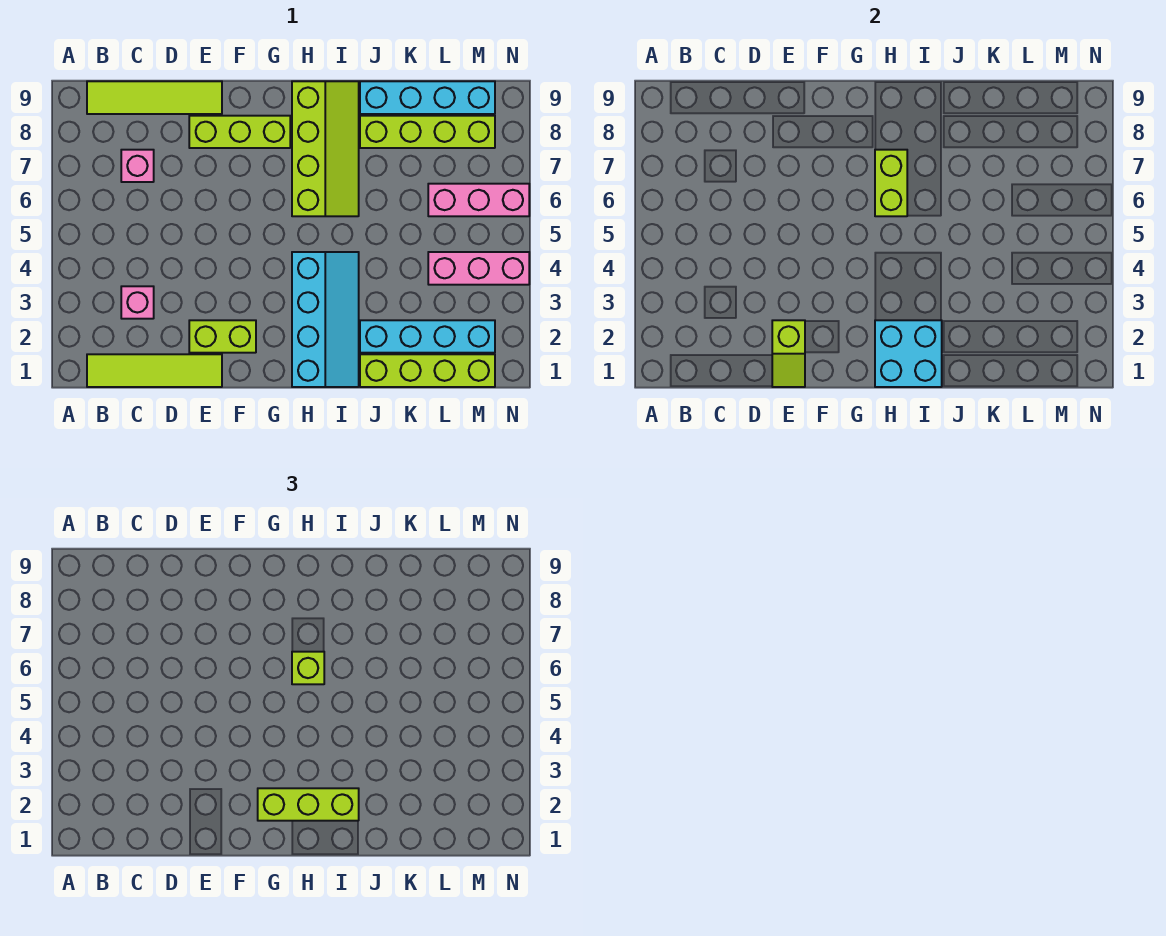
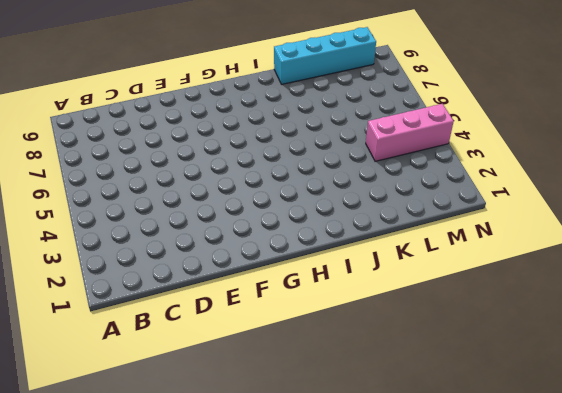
none -> lime tile B1:E1 level 1
none -> lime tile B9:E9 level 1
none -> pink brick C3 level 1

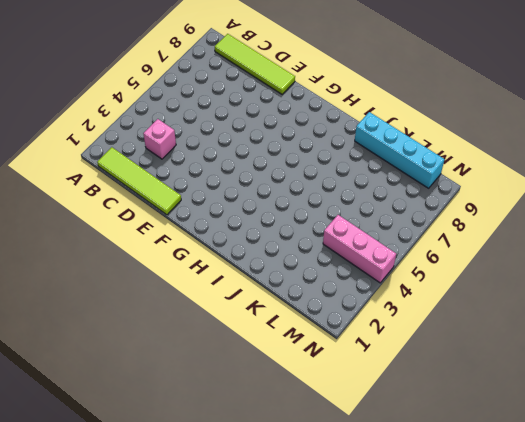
none -> pink brick C7 level 1
none -> lime brick E2:F2 level 1
none -> lime brick E8:G8 level 1

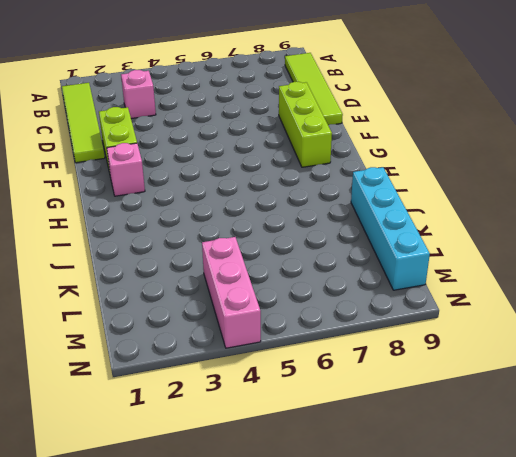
pink brick G2 level 1 -> pink brick C7 level 1
none -> cyan slope H1:I4 level 1 top H
none -> lime slope H6:I9 level 1 top H
none -> lime brick J1:M1 level 1

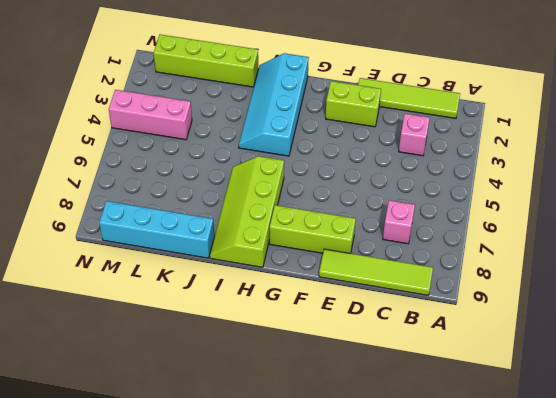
none -> cyan brick J2:M2 level 1
none -> lime brick J8:M8 level 1
none -> pink brick L6:N6 level 1

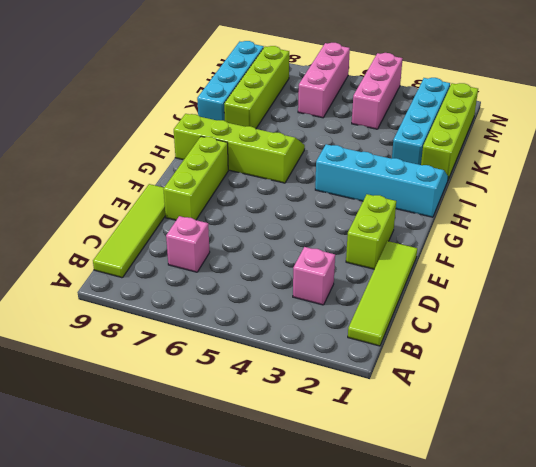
none -> lime slope E1:E2 level 2 top 2
none -> cyan brick H1:I2 level 2
none -> lime brick H6:H7 level 2

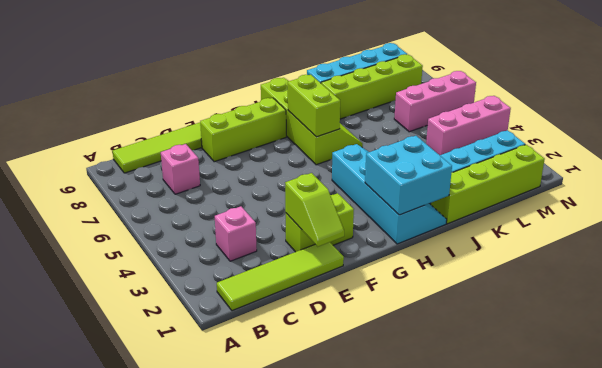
none -> lime brick G2:I2 level 3
none -> lime brick H6 level 3

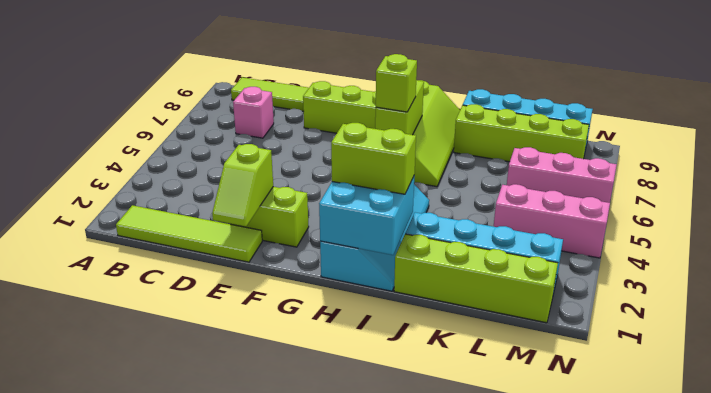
lime brick H2:I2 level 3 -> lime brick G2:I2 level 3
none -> pink brick C3 level 1

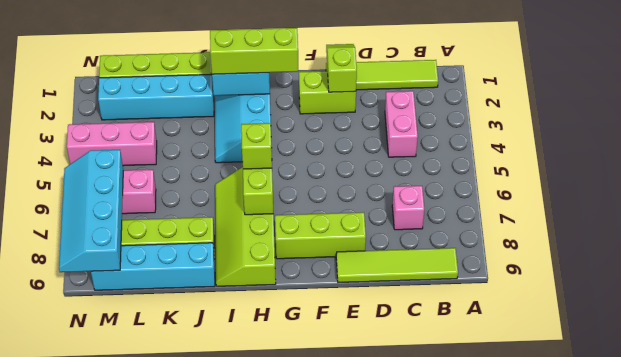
pink brick C3:C4 level 1 -> pink brick C3 level 1
cyan slope M6:N9 level 2 top M -> none

